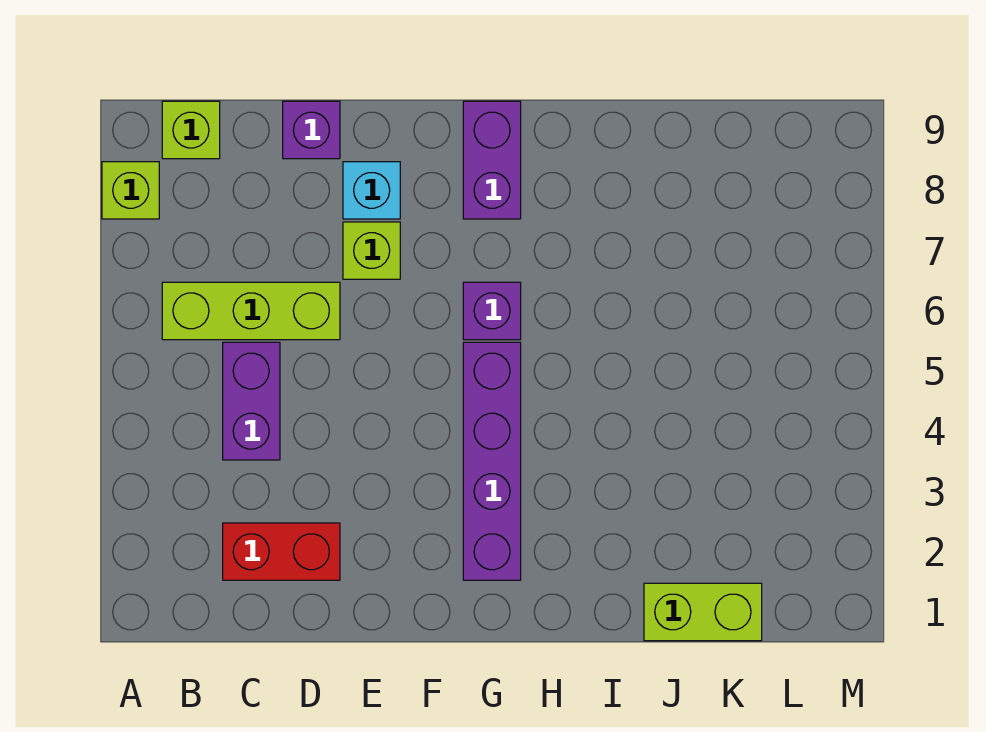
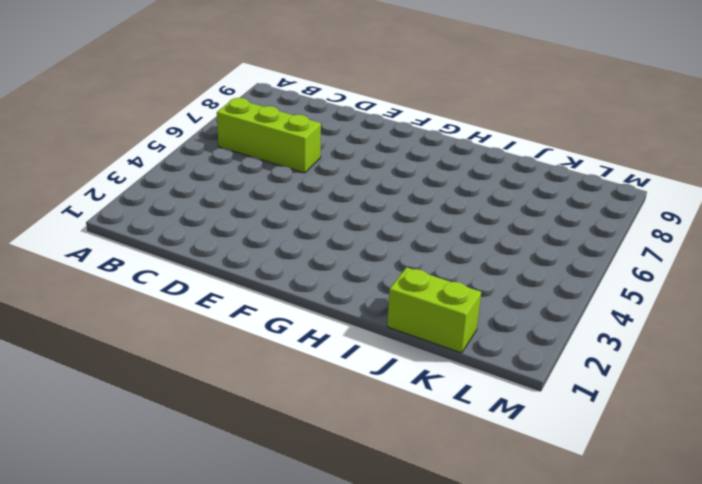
none -> lime brick A8 level 1
none -> lime brick B9 level 1
none -> red brick C2:D2 level 1

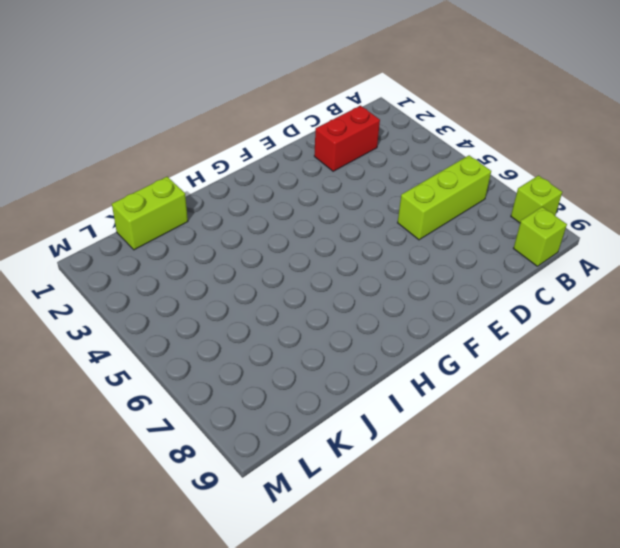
none -> purple brick C4:C5 level 1
none -> purple brick D9 level 1
none -> lime brick E7 level 1

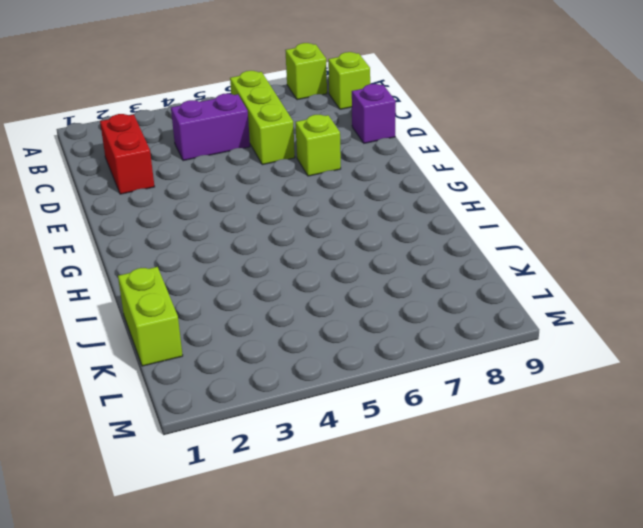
none -> cyan brick E8 level 1
none -> purple brick G2:G5 level 1
none -> purple brick G6 level 1

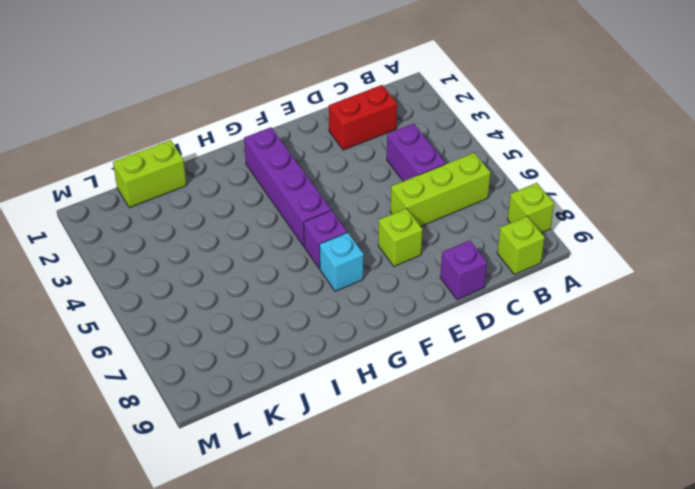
cyan brick G7 level 1 -> cyan brick E8 level 1
none -> purple brick G8:G9 level 1

